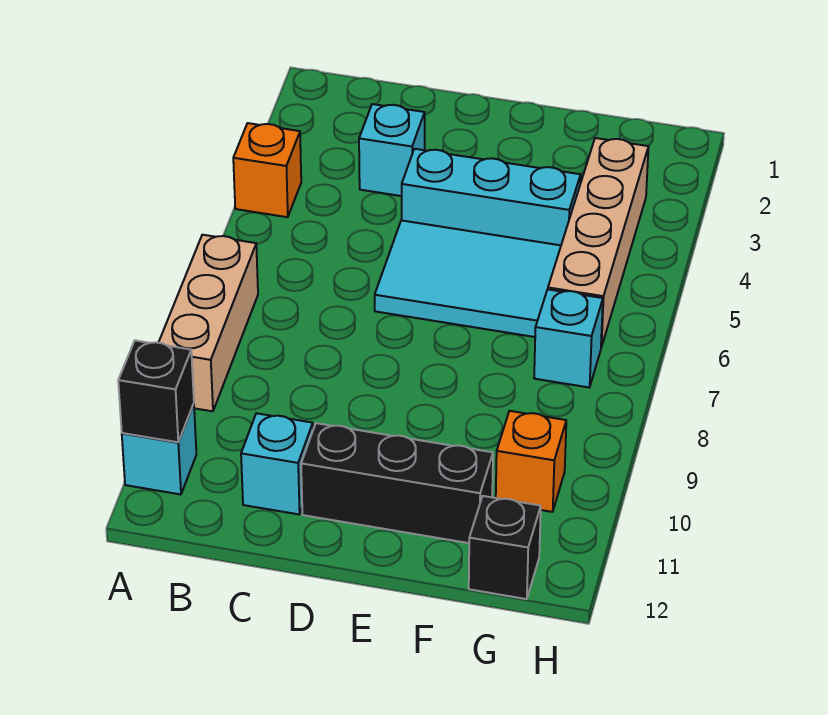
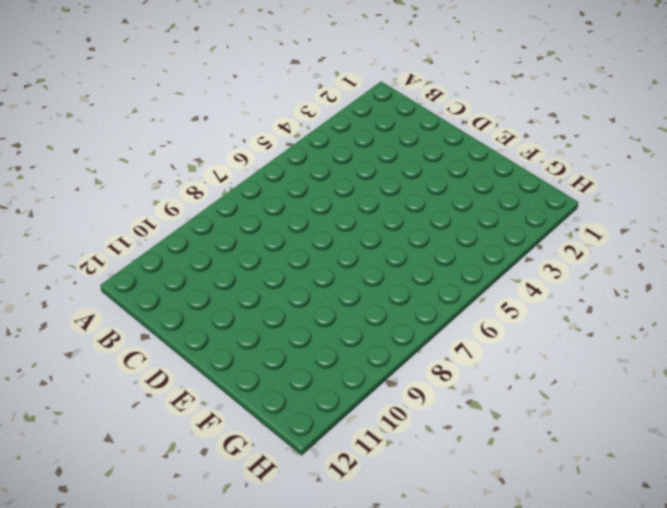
none -> orange brick A4 level 1
none -> tan brick A7:A9 level 1
none -> cyan brick A11 level 1

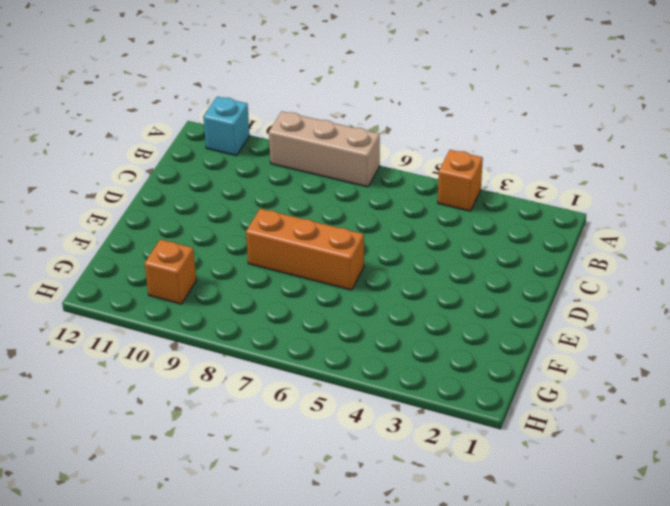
orange brick E6:E8 level 1 -> cyan tile D5:F6 level 1
none -> cyan brick C3 level 1
none -> cyan brick C11 level 1
none -> cyan brick D4:F4 level 1

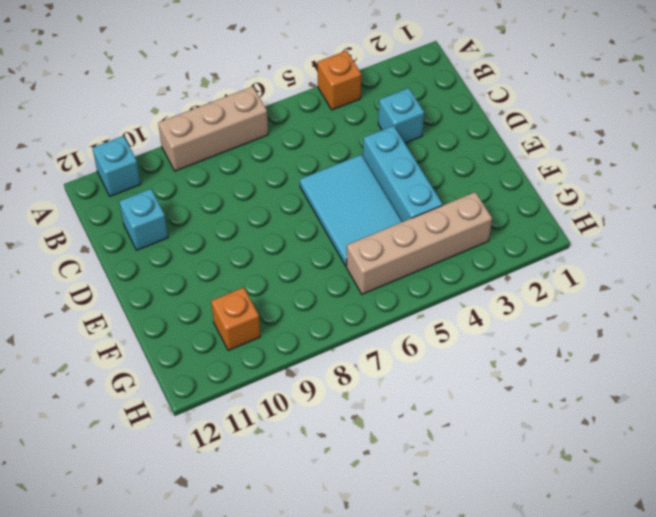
none -> black brick D11:F11 level 1
none -> cyan brick G7 level 1
none -> black brick G12 level 1

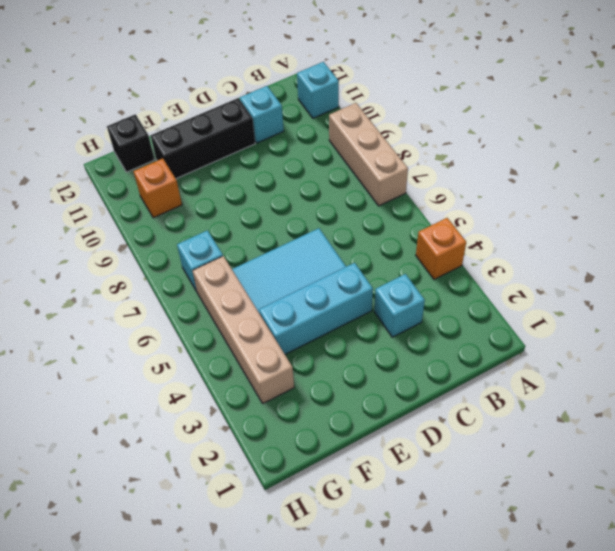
none -> black brick A11 level 2

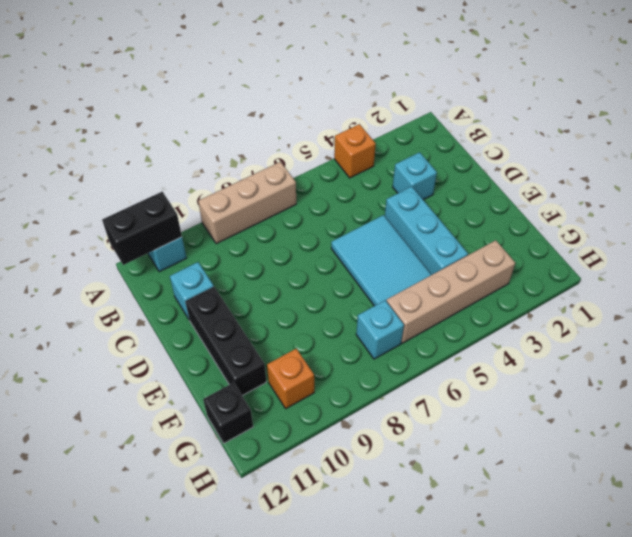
black brick A11:A12 level 2 -> black brick A11 level 2

